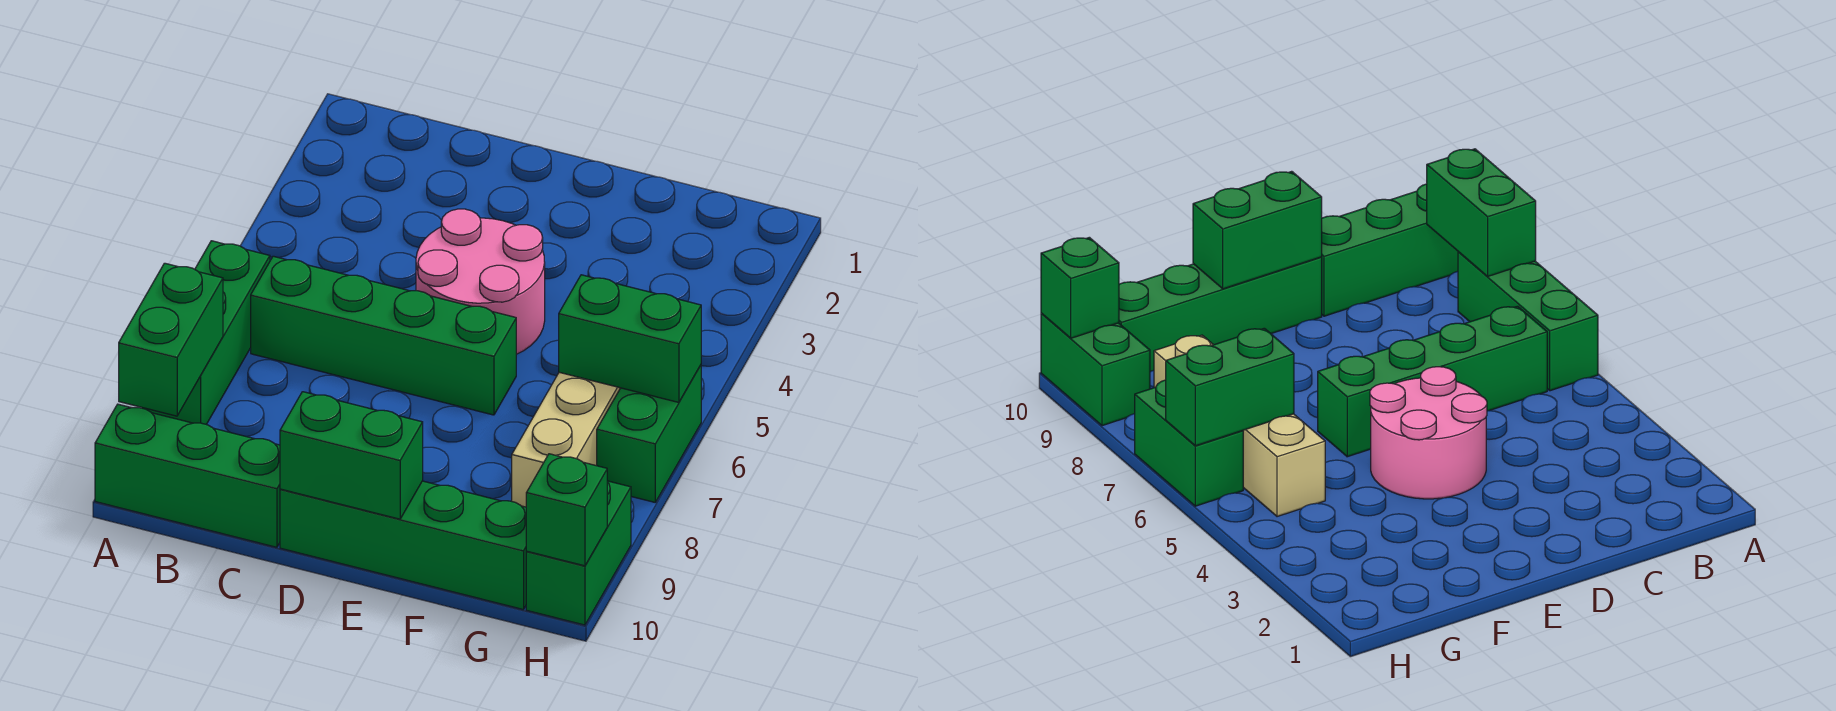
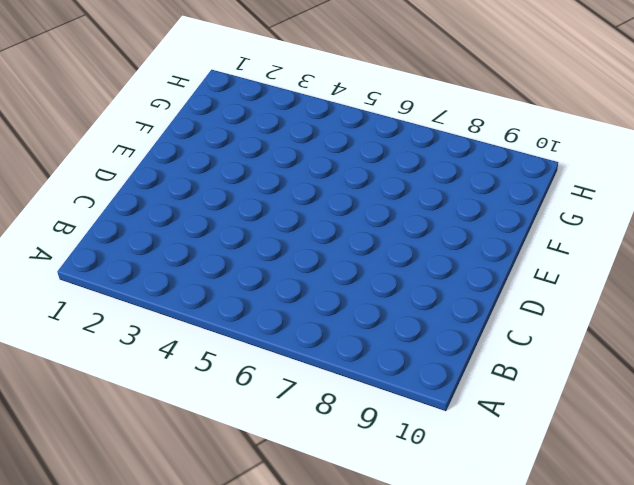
none -> green brick A6:A8 level 1
none -> green brick A10:C10 level 1
none -> green brick B6:E6 level 1

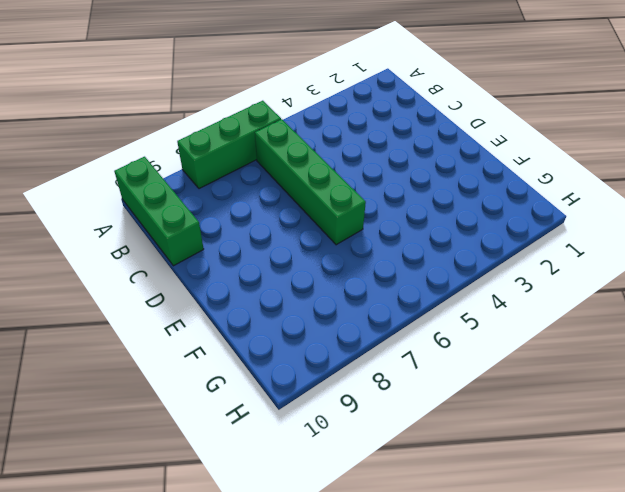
none -> pink round brick D4:E5 level 1
none -> green brick D10:G10 level 1
none -> tan brick G5:G8 level 1

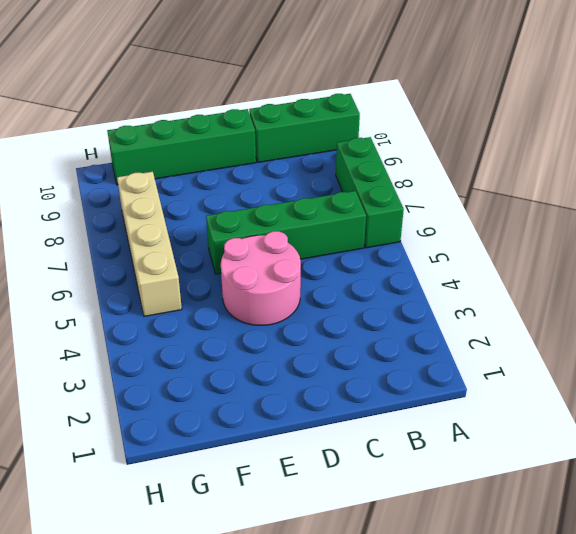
none -> green brick H6:H7 level 1
none -> green brick H9:H10 level 1
none -> green brick A8:A9 level 2

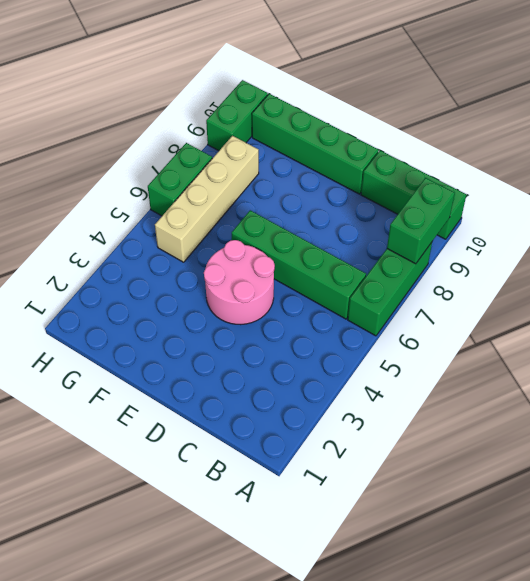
none -> green brick D10:E10 level 2
none -> green brick G6:H6 level 2
none -> green brick H10 level 2

